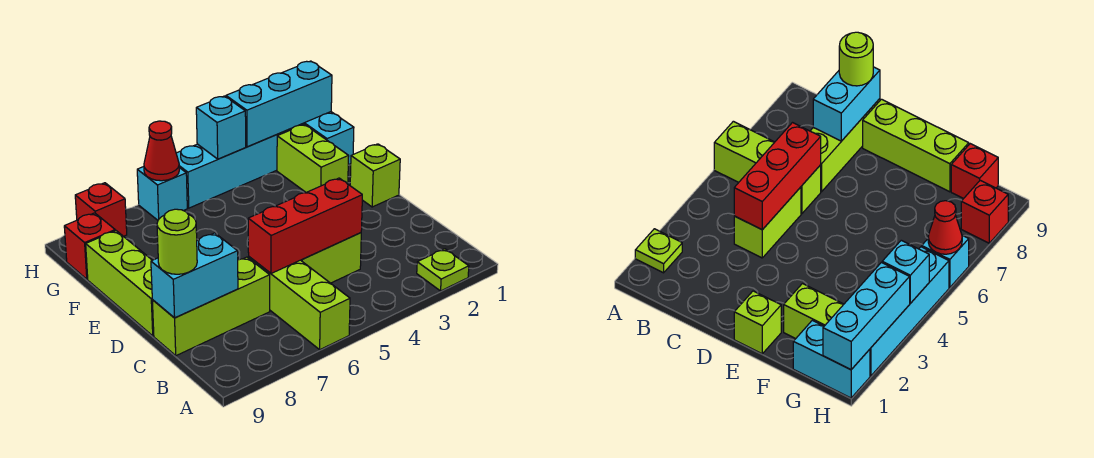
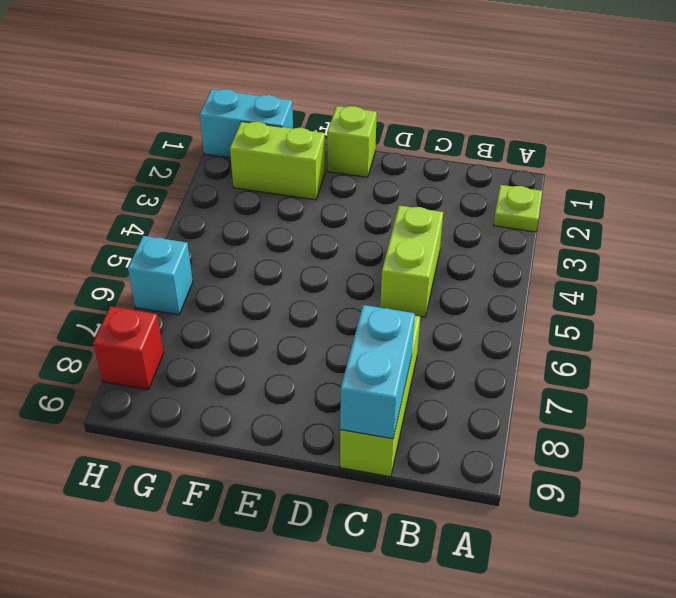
none -> lime brick A6:C6 level 1
none -> lime brick D9:F9 level 1
none -> red brick G9 level 1

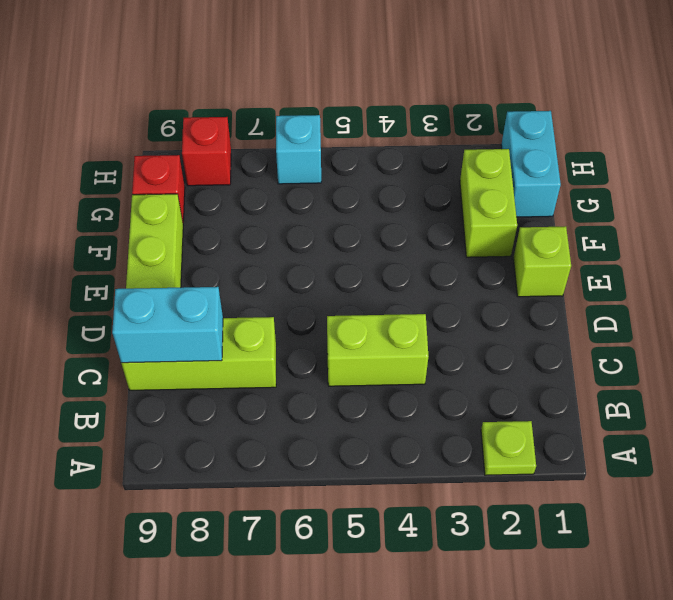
none -> lime brick A6:C6 level 1
none -> cyan brick H2:H5 level 1
none -> red brick C4:C6 level 2

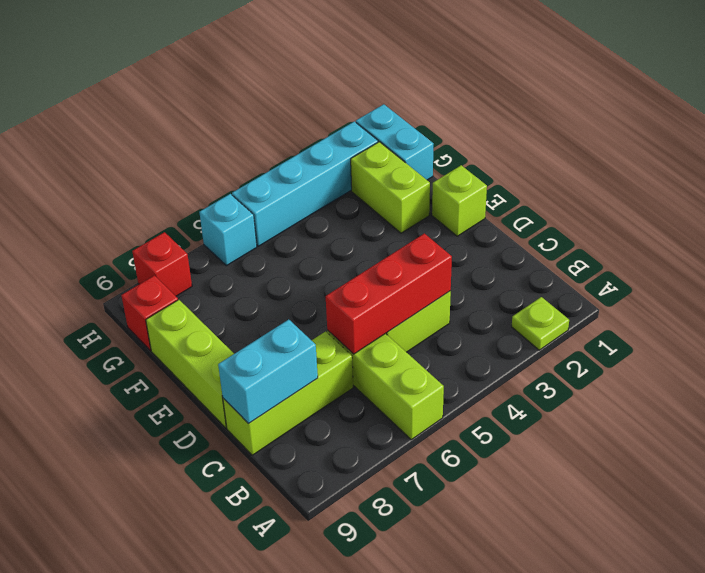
none -> cyan brick H1:H3 level 2
none -> cyan brick H4 level 2
none -> red cone H6 level 2

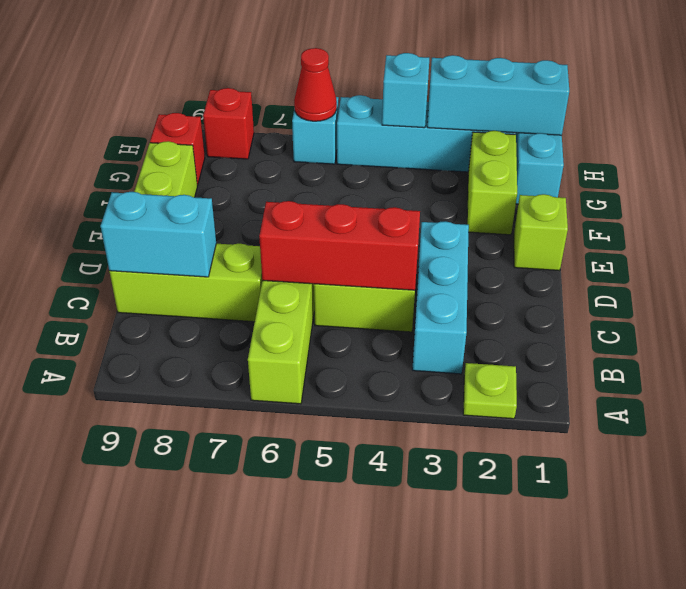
cyan brick B3:D3 level 1 -> none
none -> lime round brick C9 level 3

